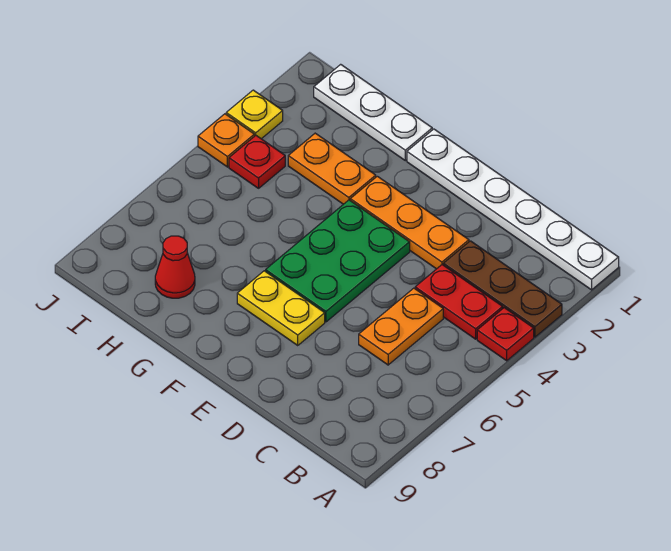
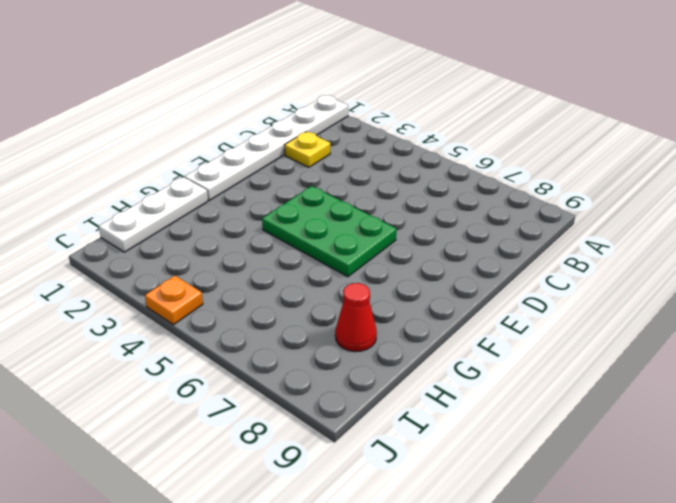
yellow plate C2 level 1 -> yellow plate J3 level 1
none -> brown plate A3:C3 level 1
none -> red plate A4 level 1
none -> red plate B4:C4 level 1

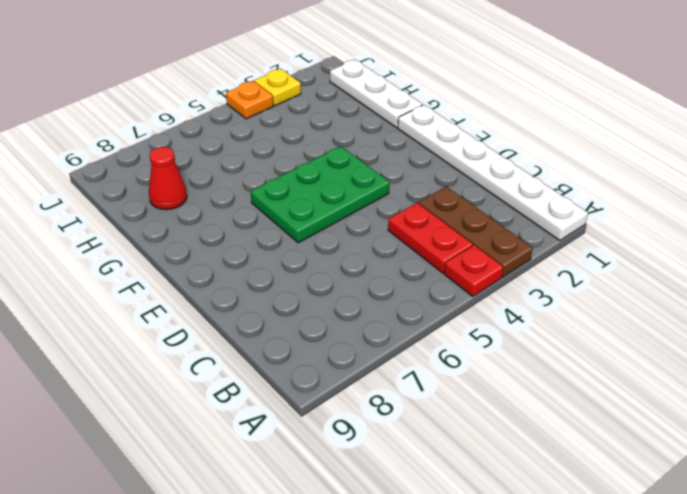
none -> orange plate C5:C6 level 1
none -> orange plate D3:F3 level 1
none -> yellow plate E7:F7 level 1

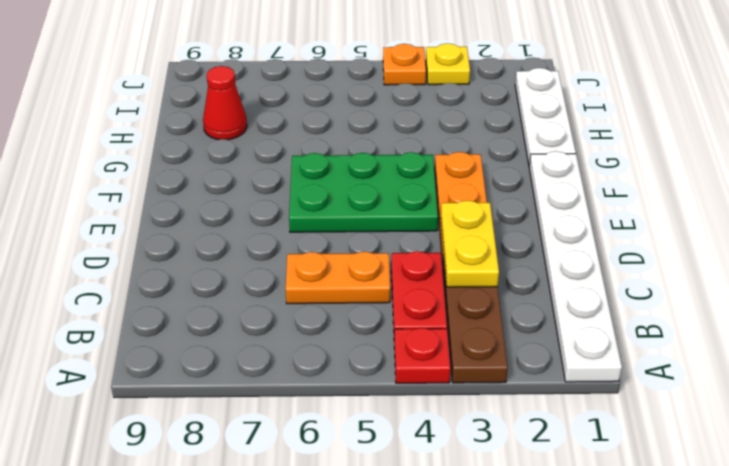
yellow plate C3:D3 level 2 -> yellow plate E7:F7 level 1
none -> orange plate G3:H3 level 1
none -> red plate I4 level 1

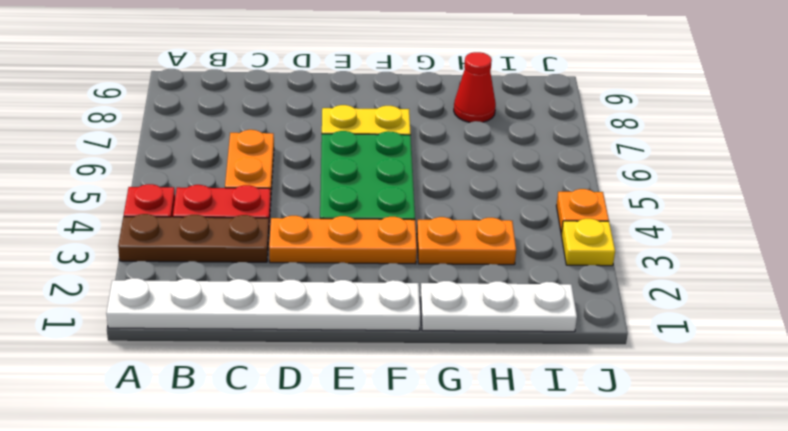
none -> red plate I4 level 1

